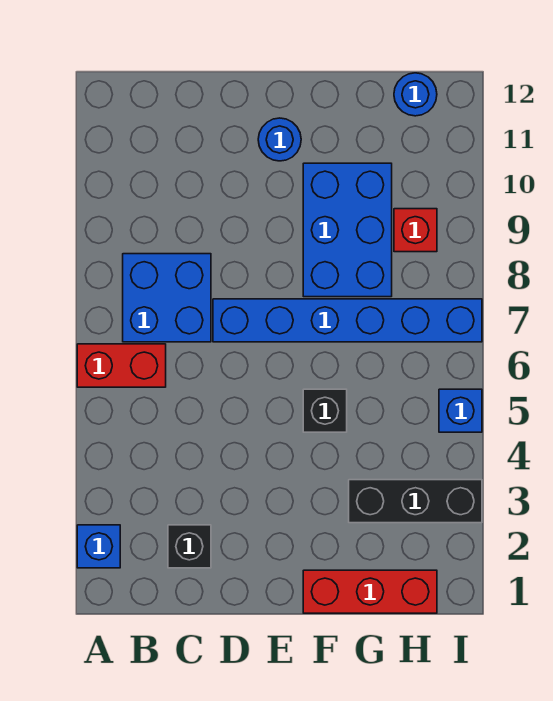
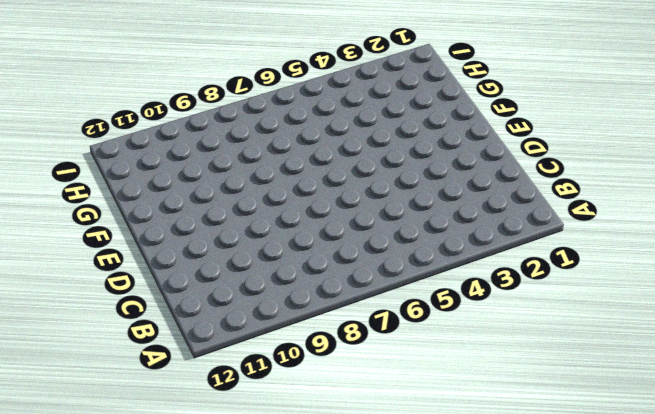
none -> blue brick A2 level 1
none -> red brick A6:B6 level 1
none -> blue brick B7:C8 level 1

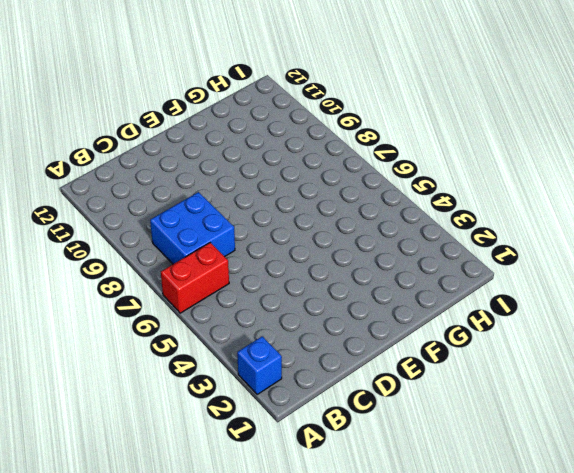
none -> black brick C2 level 1
none -> blue brick D7:I7 level 1
none -> blue round brick E11 level 1

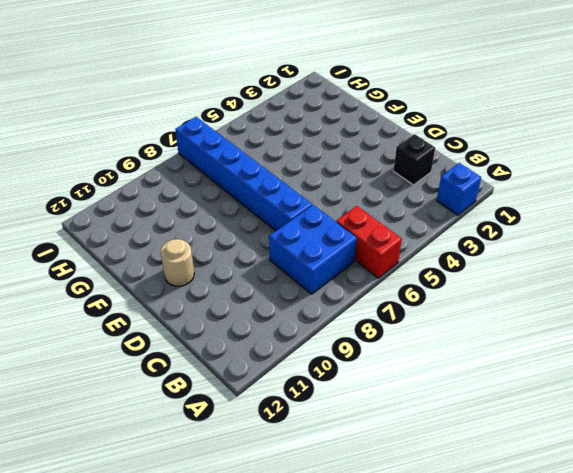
tan round brick E11 level 1 -> blue round brick E11 level 1
none -> red brick F1:H1 level 1
none -> black brick F5 level 1
none -> blue brick F8:G10 level 1

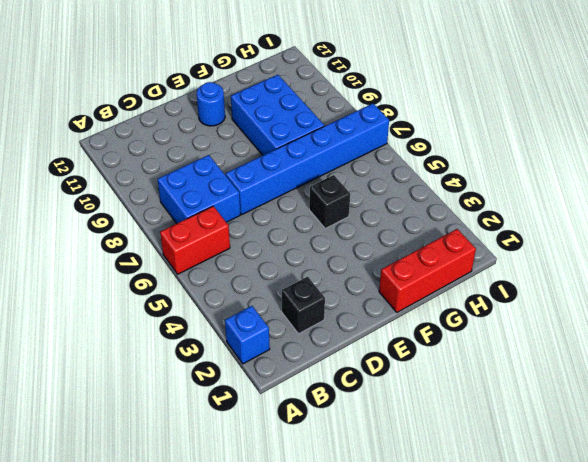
none -> black brick G3:I3 level 1
none -> red brick H9 level 1
none -> blue round brick H12 level 1

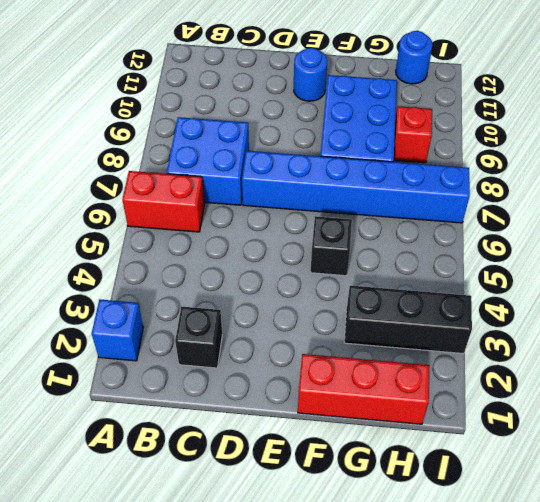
none -> blue brick I5 level 1

